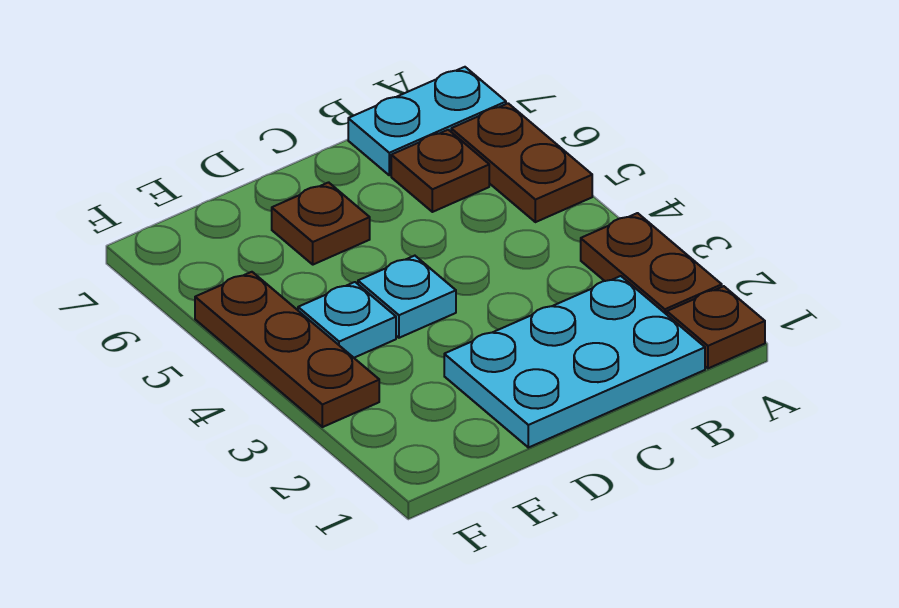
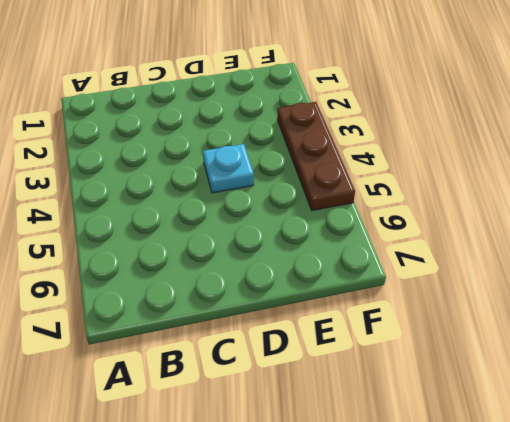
none -> brown plate A1 level 1
none -> brown plate A2:A3 level 1

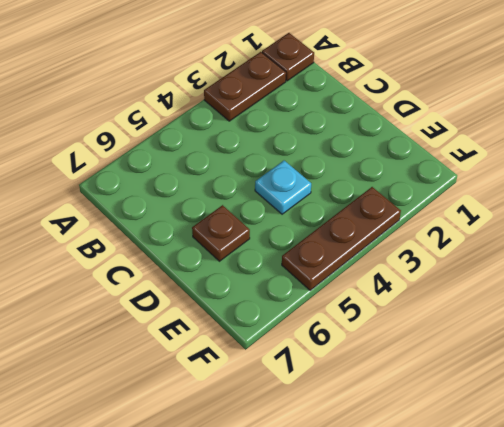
none -> brown plate A5:A6 level 1
none -> cyan plate A7:B7 level 1

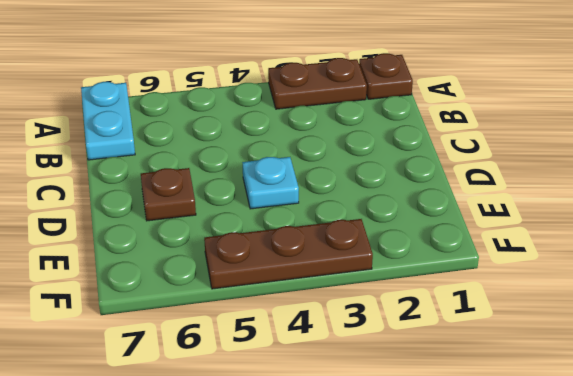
none -> brown plate A5:A6 level 1
none -> cyan plate B1:D2 level 1

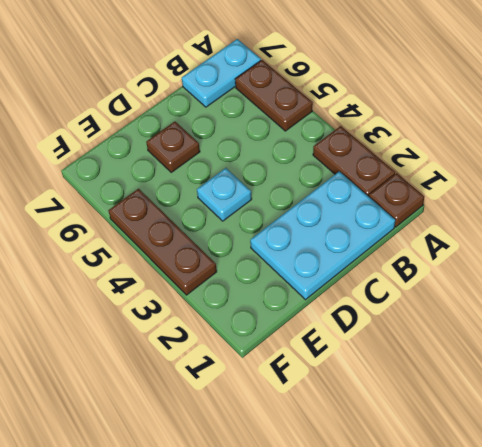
none -> brown plate B6 level 1
none -> cyan plate E4 level 1

